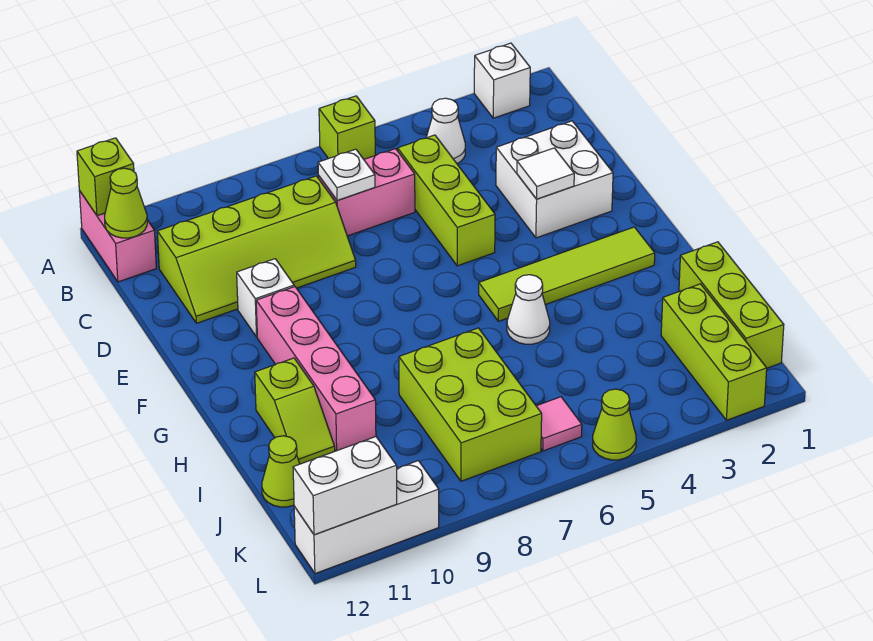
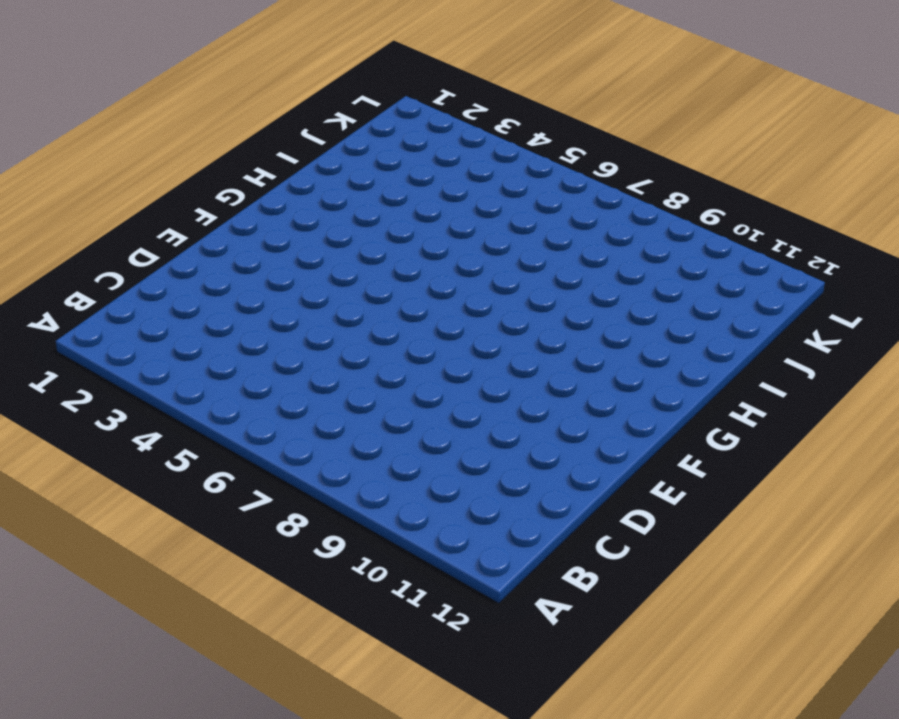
none -> white brick A2 level 1
none -> lime brick A6 level 1
none -> pink brick A12:B12 level 1

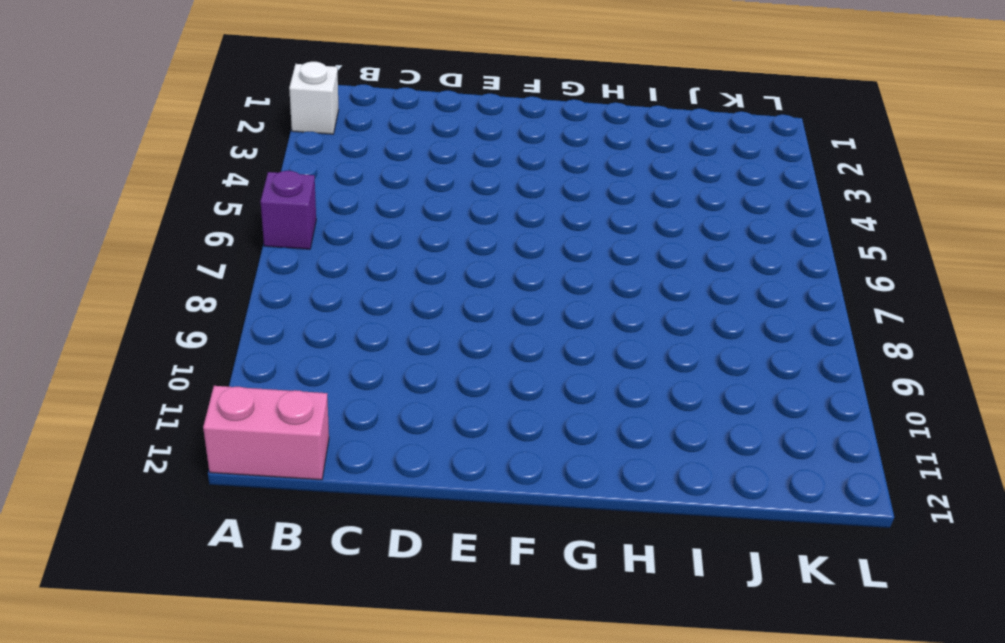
purple brick A6 level 1 -> lime brick A6 level 1
none -> white cone B4 level 1
none -> lime brick C5:E5 level 1
none -> pink brick C6:C7 level 1

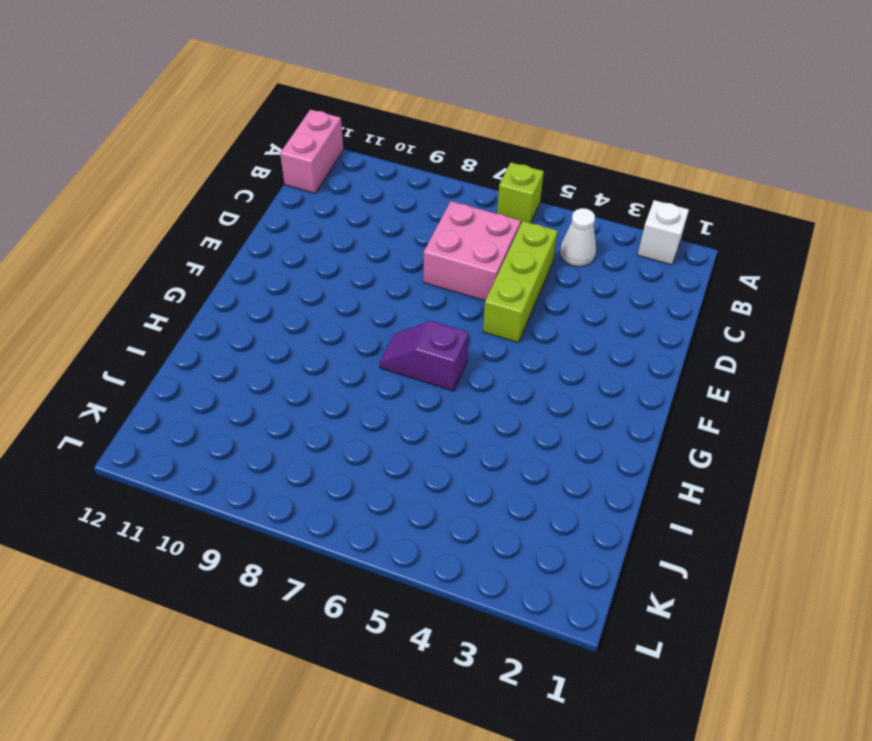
pink brick C6:D7 level 1 -> pink brick C6:C7 level 1
purple slope G6:G7 level 1 top 6 -> none
none -> lime slope C8:D11 level 1 top C
none -> white brick D2:E3 level 1
none -> white brick E10 level 1

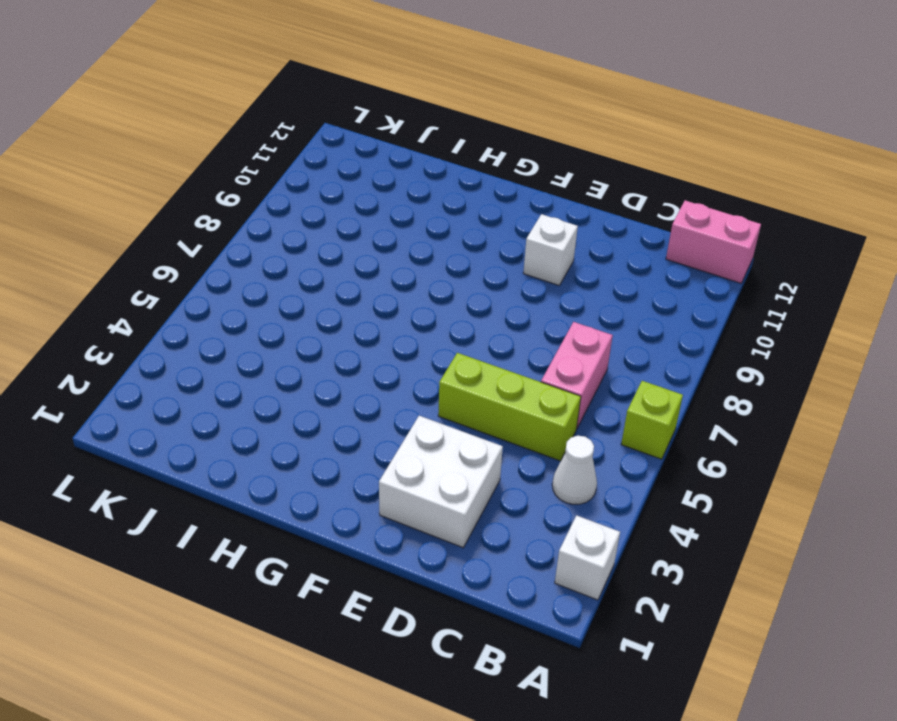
none -> lime slope C8:D11 level 1 top C
none -> pink brick F10:I10 level 1
none -> lime tile G2:G5 level 1

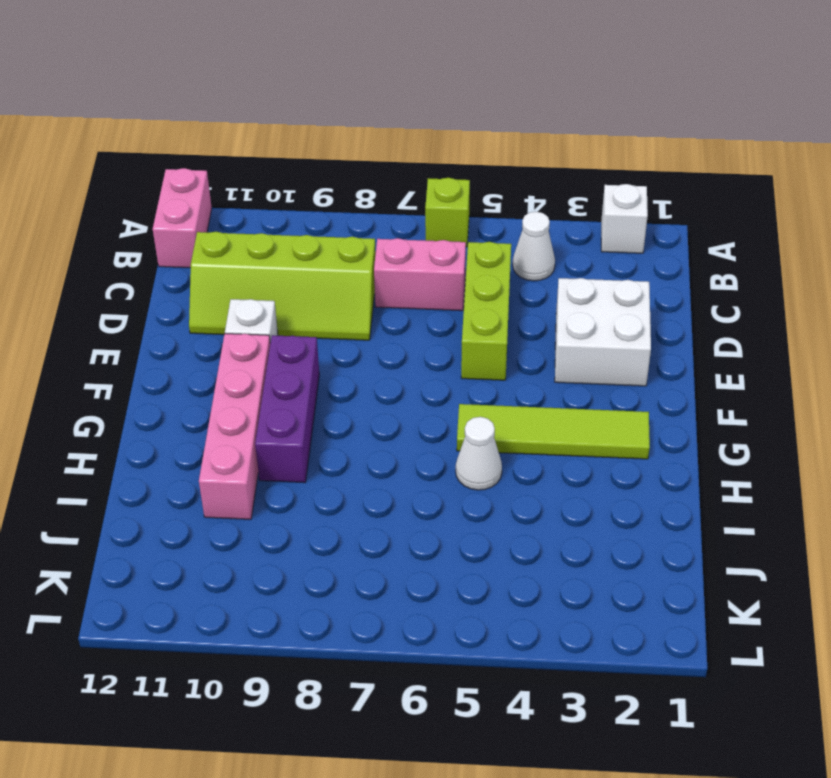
purple brick F9:H9 level 1 -> none
none -> lime slope H11:I11 level 1 top H
none -> lime brick I1:K1 level 1
none -> lime brick I7:K8 level 1

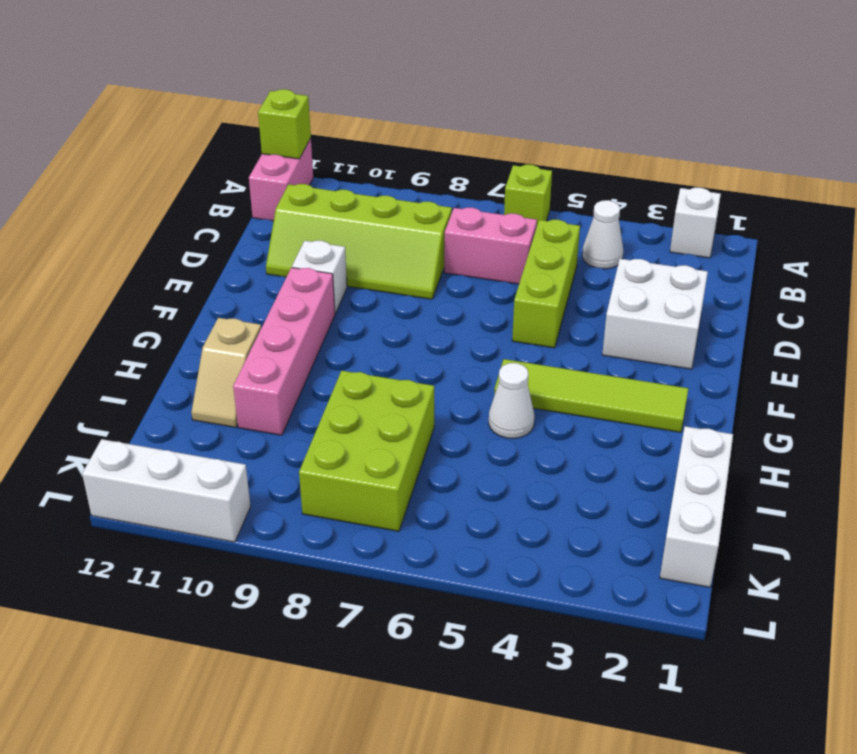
tan slope H11:I11 level 1 top H -> lime slope H11:I11 level 1 top H
white brick I1:K1 level 1 -> lime brick I1:K1 level 1
none -> lime brick J2:L2 level 1
none -> lime cone J12 level 1
none -> pink tile K6 level 1

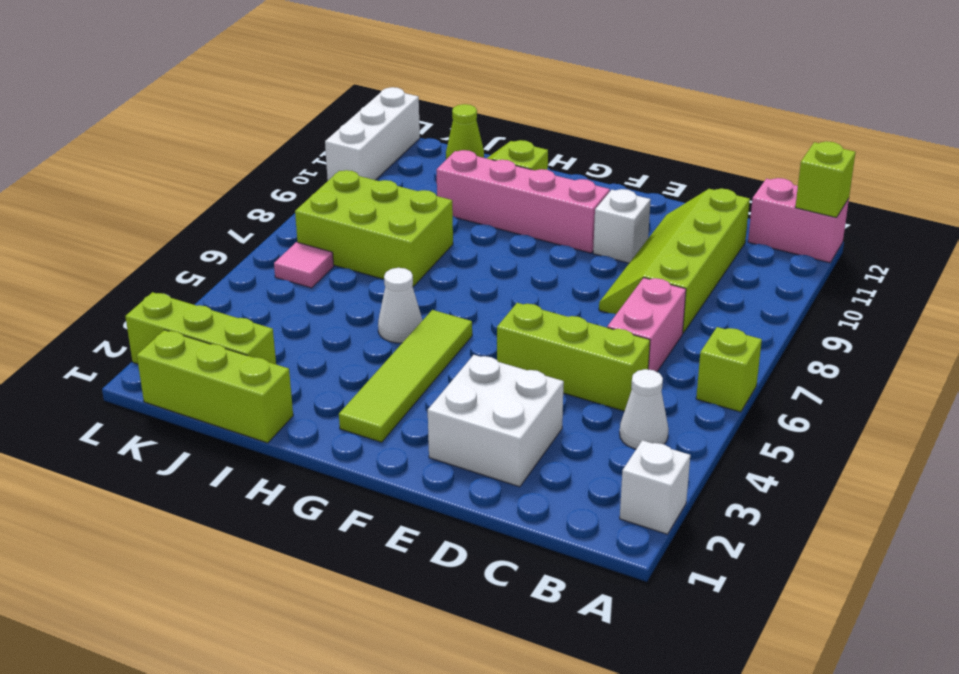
none -> lime cone L5 level 1
none -> lime cone B12 level 2
none -> white plate C7 level 2

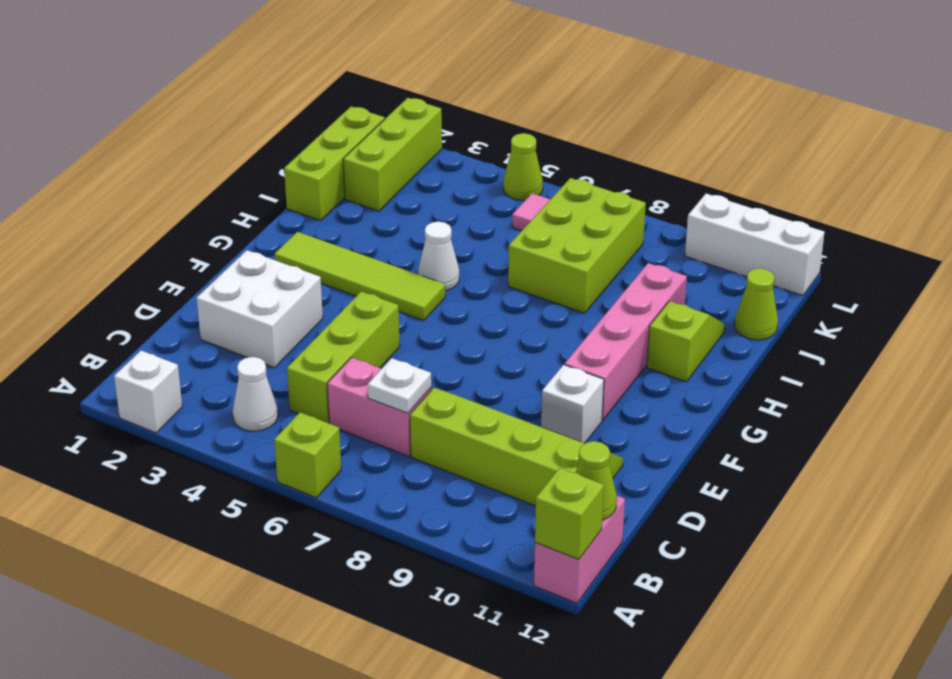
none -> white tile E3 level 2
none -> white brick L11:L12 level 2

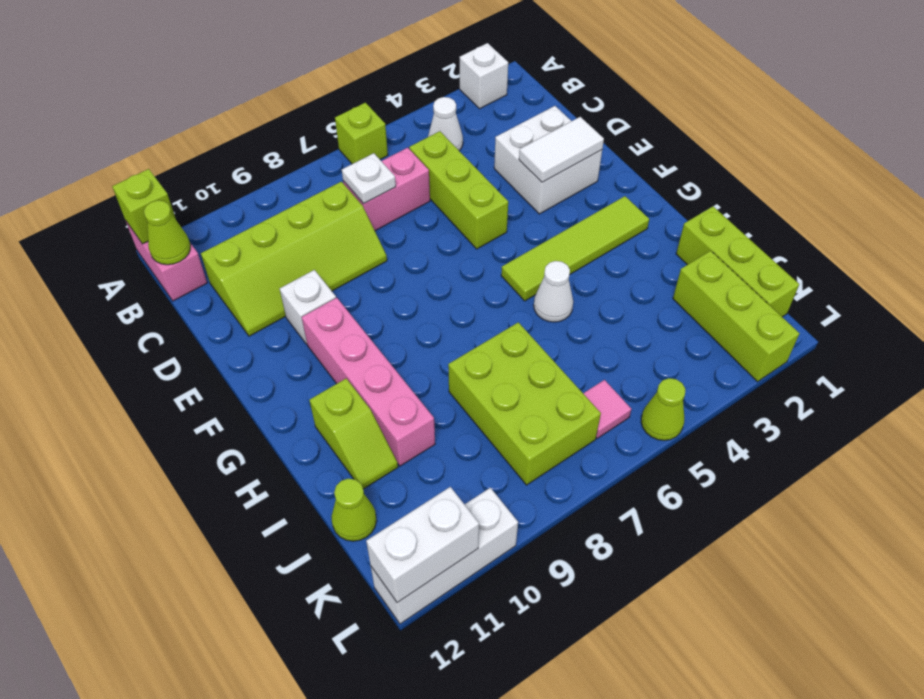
white tile E2:E3 level 2 -> white tile E3 level 2

